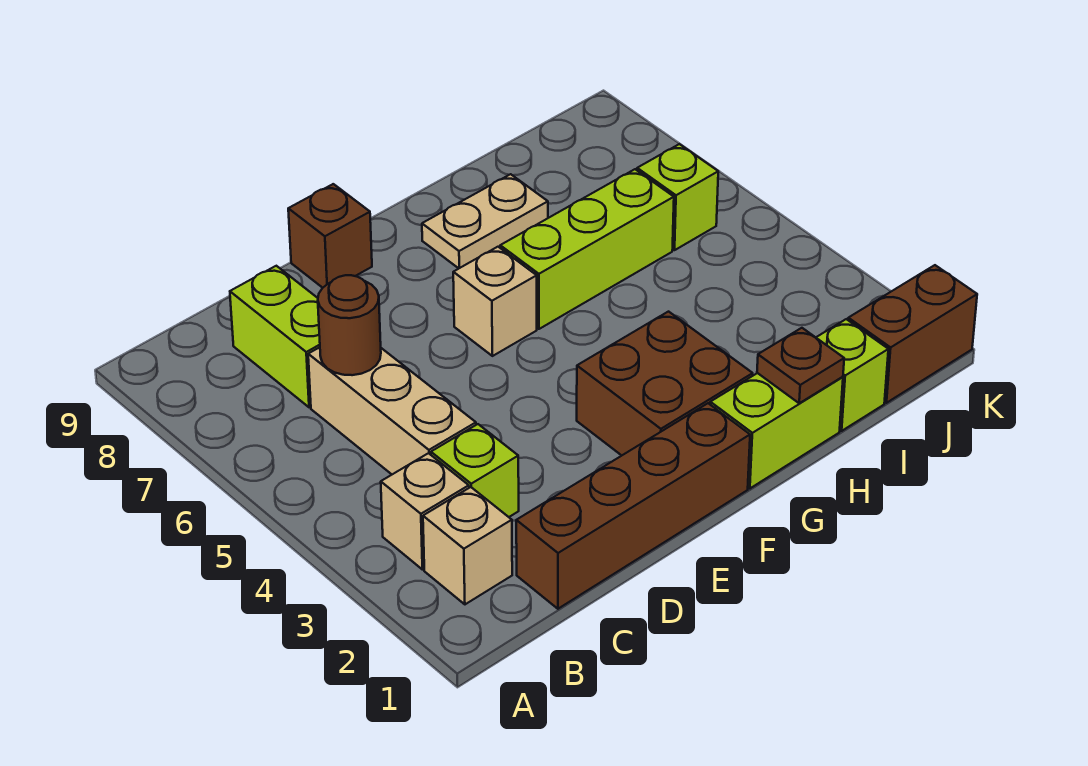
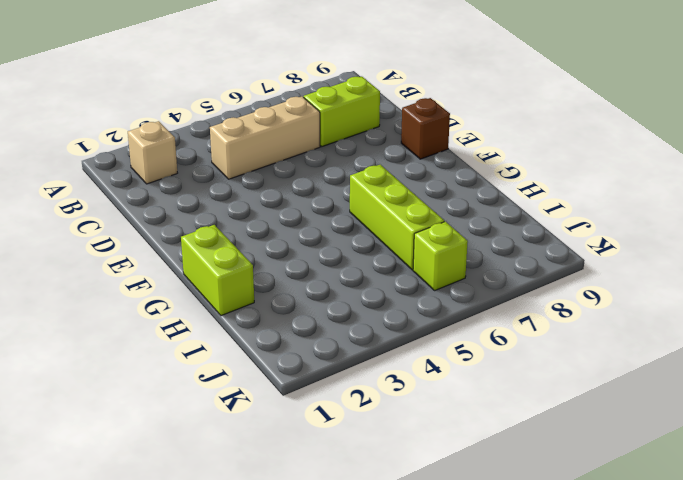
none -> tan brick B3 level 1
none -> brown brick C1:F1 level 1
none -> lime brick C3 level 1

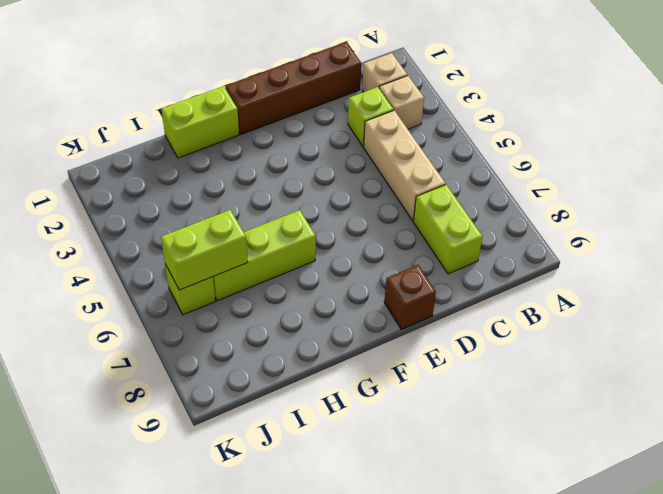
lime brick I6:J6 level 2 -> none
none -> brown brick F2:G3 level 1
none -> tan brick F6 level 1
none -> tan plate G8:H8 level 1

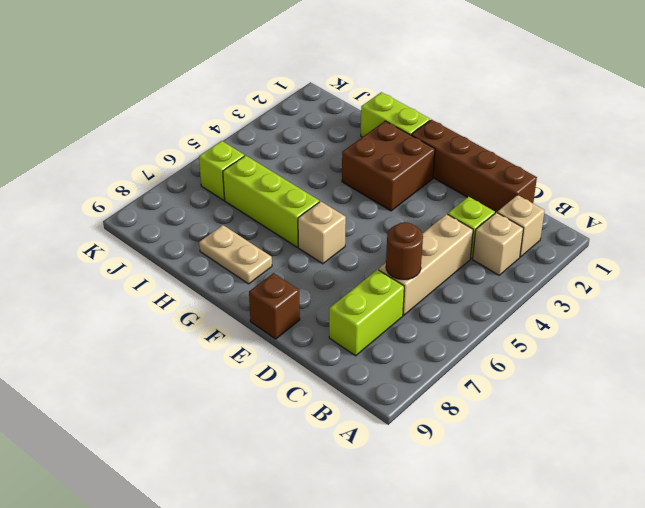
none -> lime brick I1 level 1
none -> brown brick J1:K1 level 1
none -> brown plate H1 level 2

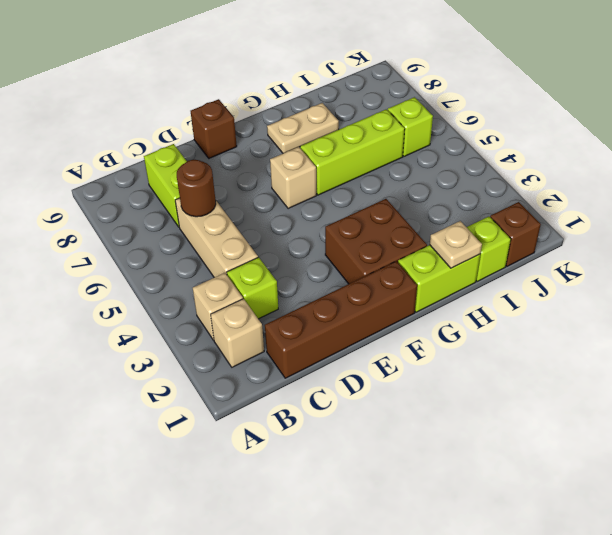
tan plate H1 level 2 -> brown plate H1 level 2
brown brick J1 level 1 -> brown brick J1:K1 level 1

